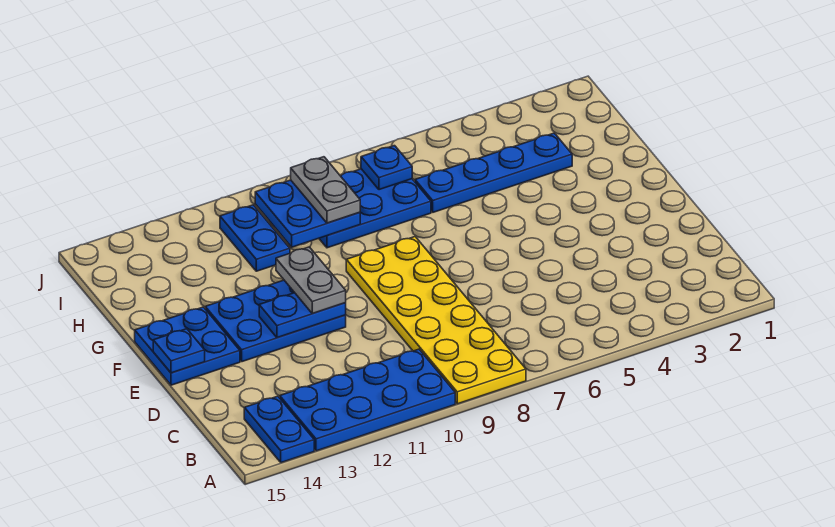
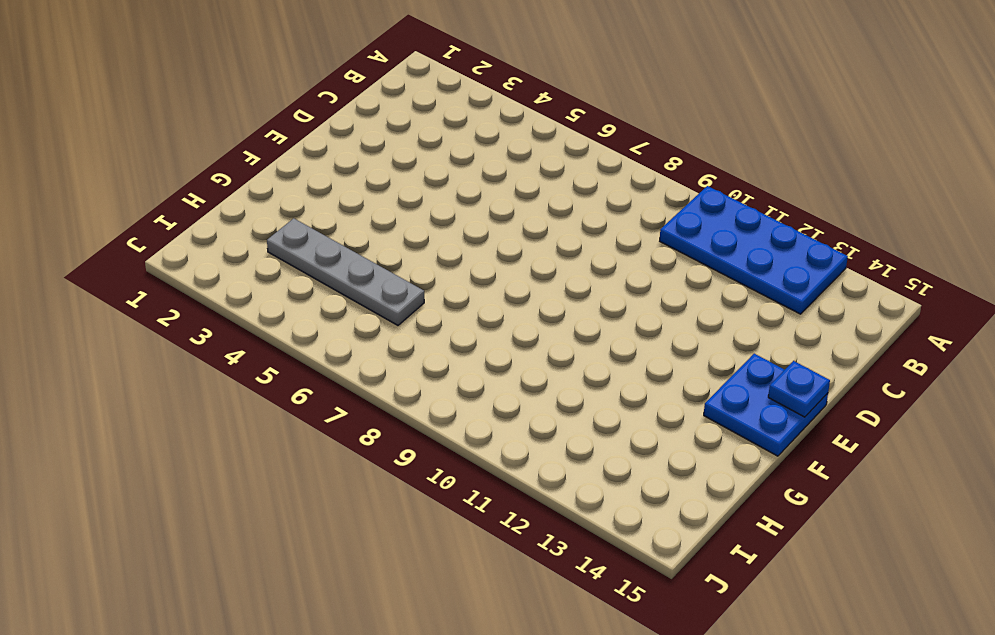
grey plate H3:H6 level 1 -> blue plate H3:H6 level 1
none -> yellow plate A8:F9 level 1
none -> blue plate A14:B14 level 1
none -> blue plate E11:F13 level 1

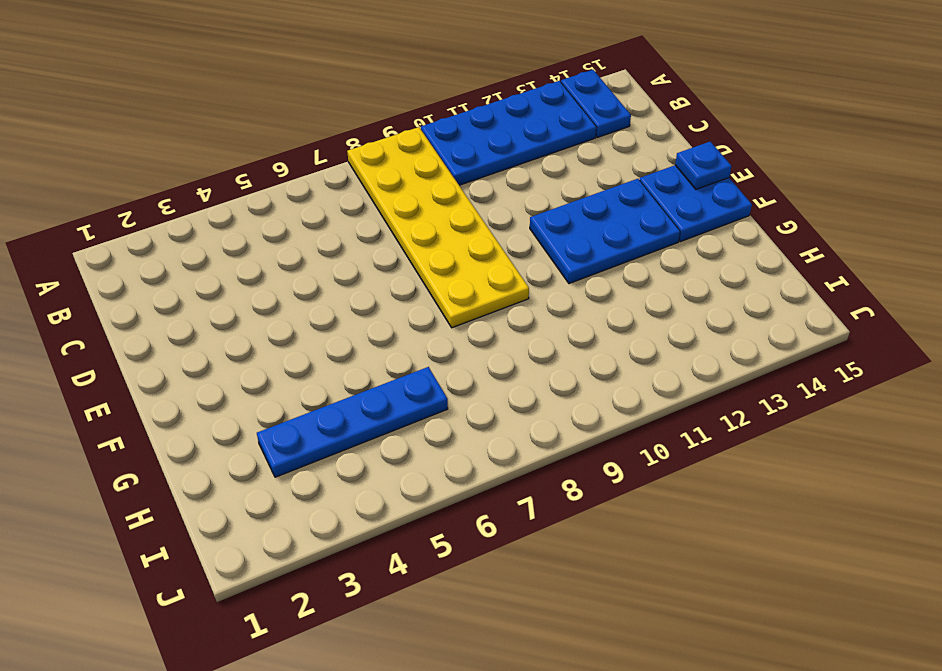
none -> blue plate H7:I9 level 1
none -> blue plate H11:I11 level 1
none -> blue plate E11:E12 level 2

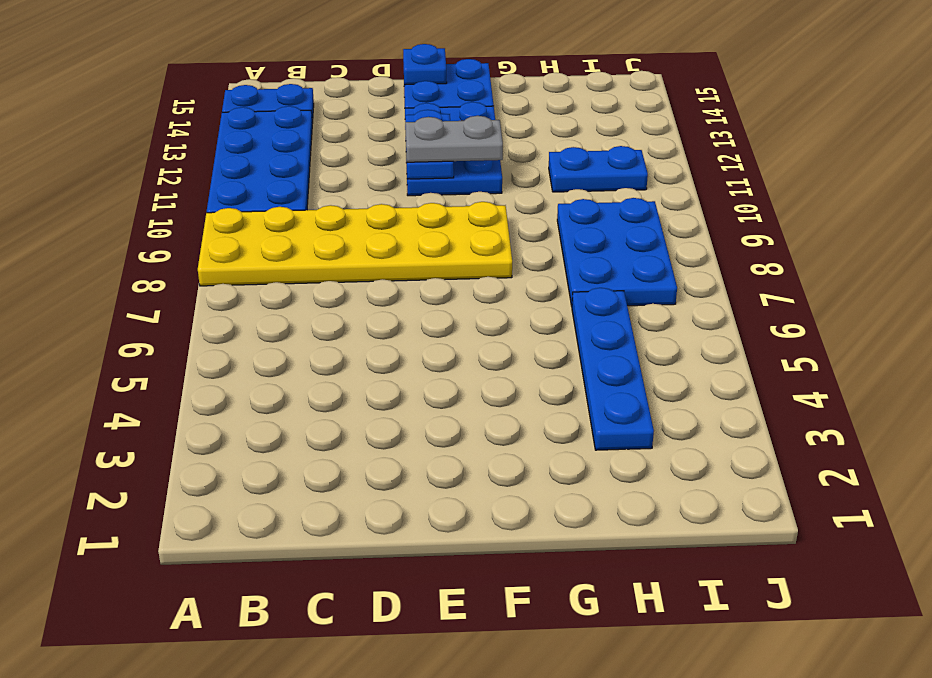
none -> blue plate H9:I10 level 2
none -> blue plate I7 level 2
none -> grey plate H9:I9 level 3

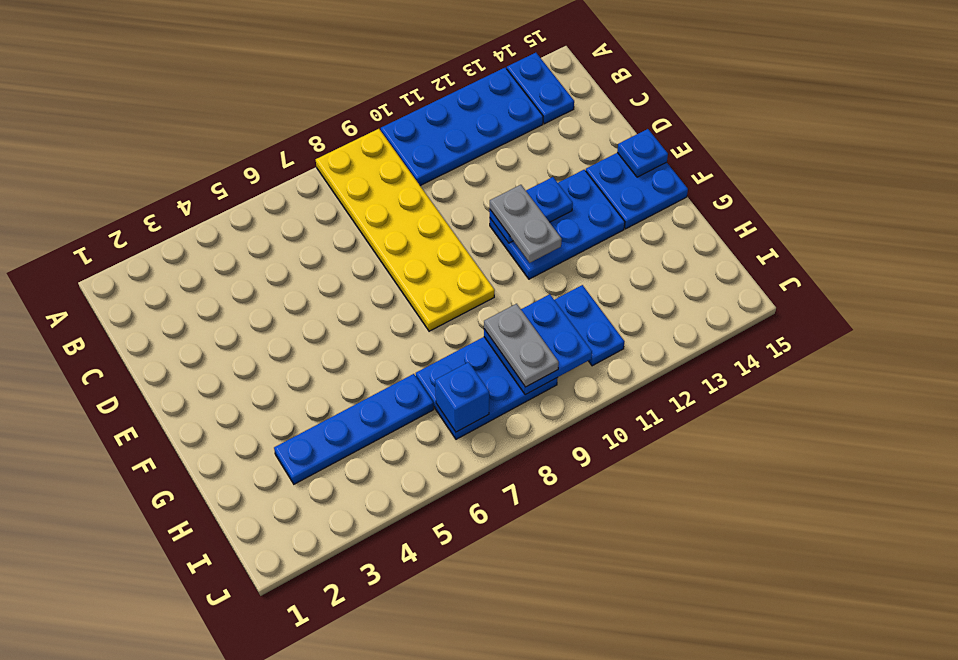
blue brick I7 level 2 -> blue plate I7 level 2

